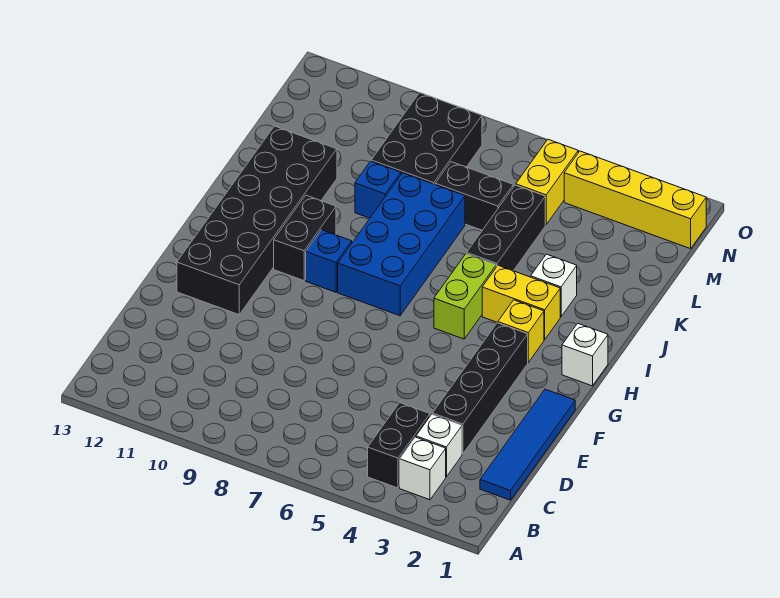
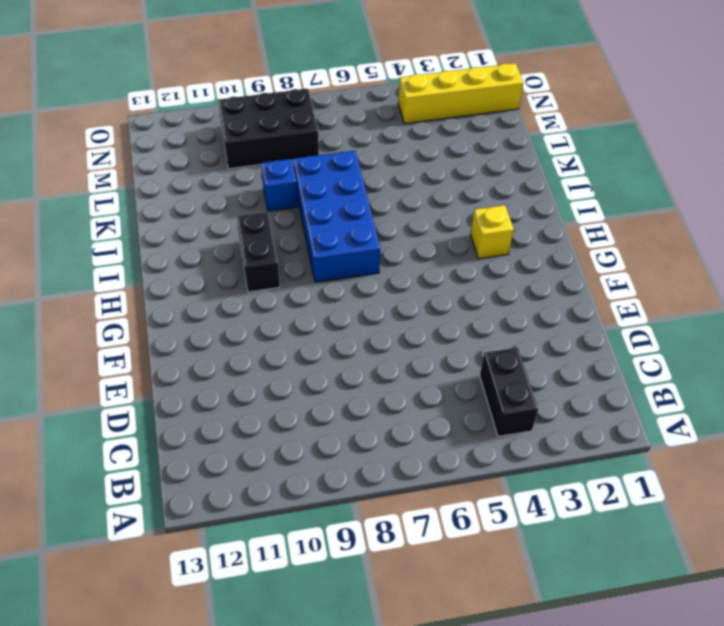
black brick M8:N10 level 1 -> black brick L8:N9 level 1
none -> white brick B3 level 1
none -> blue tile C1:F1 level 1
none -> white brick C3 level 1

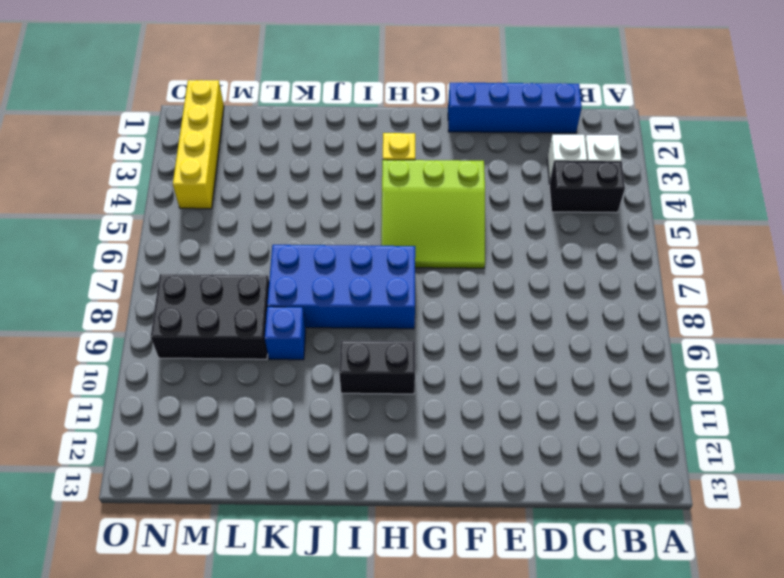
blue brick C1:F1 level 1 -> blue tile C1:F1 level 1
lime slope F4:H6 level 1 top 4 -> lime brick H5:I5 level 1
none -> black brick D3:G3 level 1
none -> black brick F11:K12 level 1
none -> white brick H1 level 1

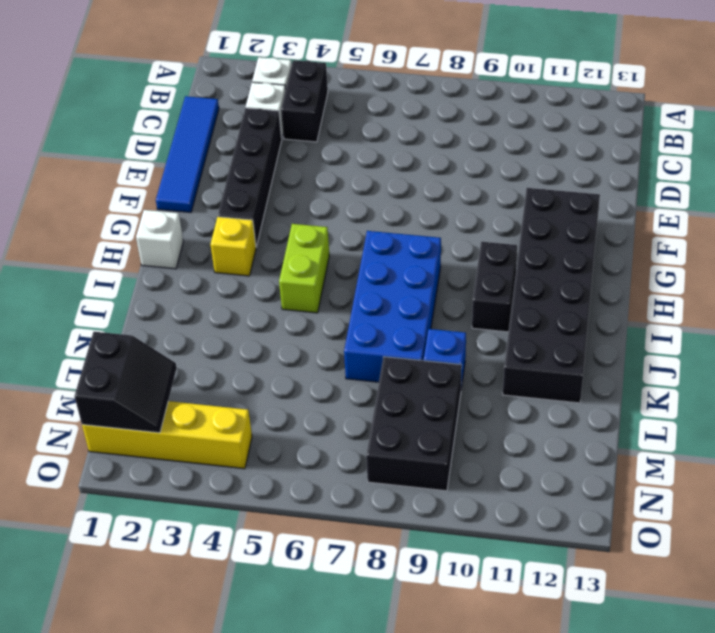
black slope M1:N2 level 2 top 1 -> none
none -> blue brick H9 level 1
none -> yellow brick I3:I4 level 1
none -> white brick J3 level 1

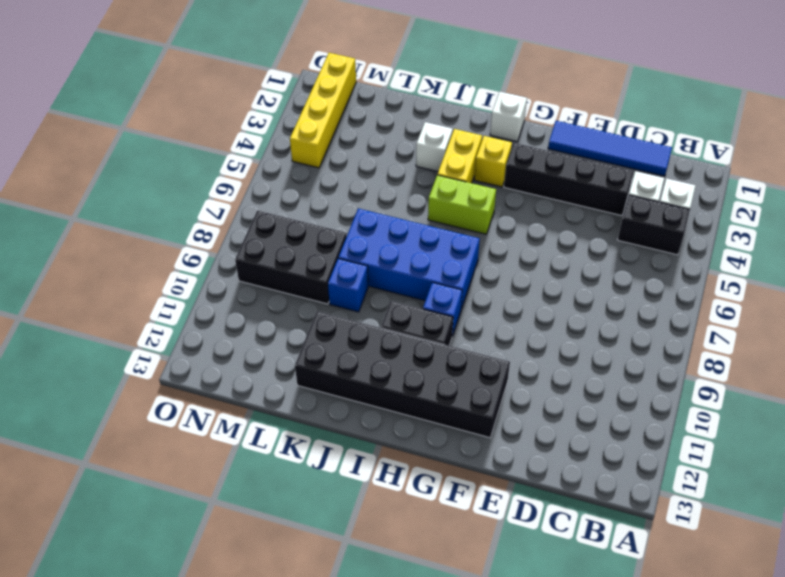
none -> black brick J5:L5 level 1
none -> black brick L6:L7 level 1
none -> yellow brick M5:N5 level 1

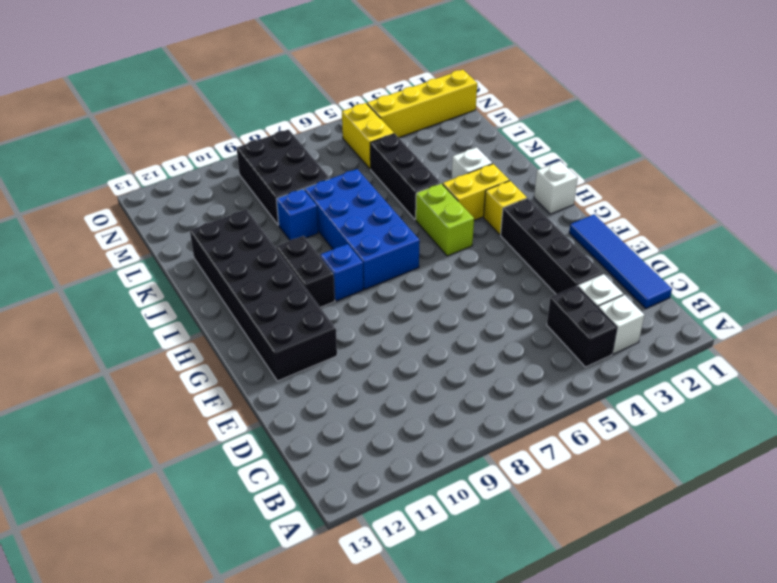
none -> black brick L6:L7 level 1

